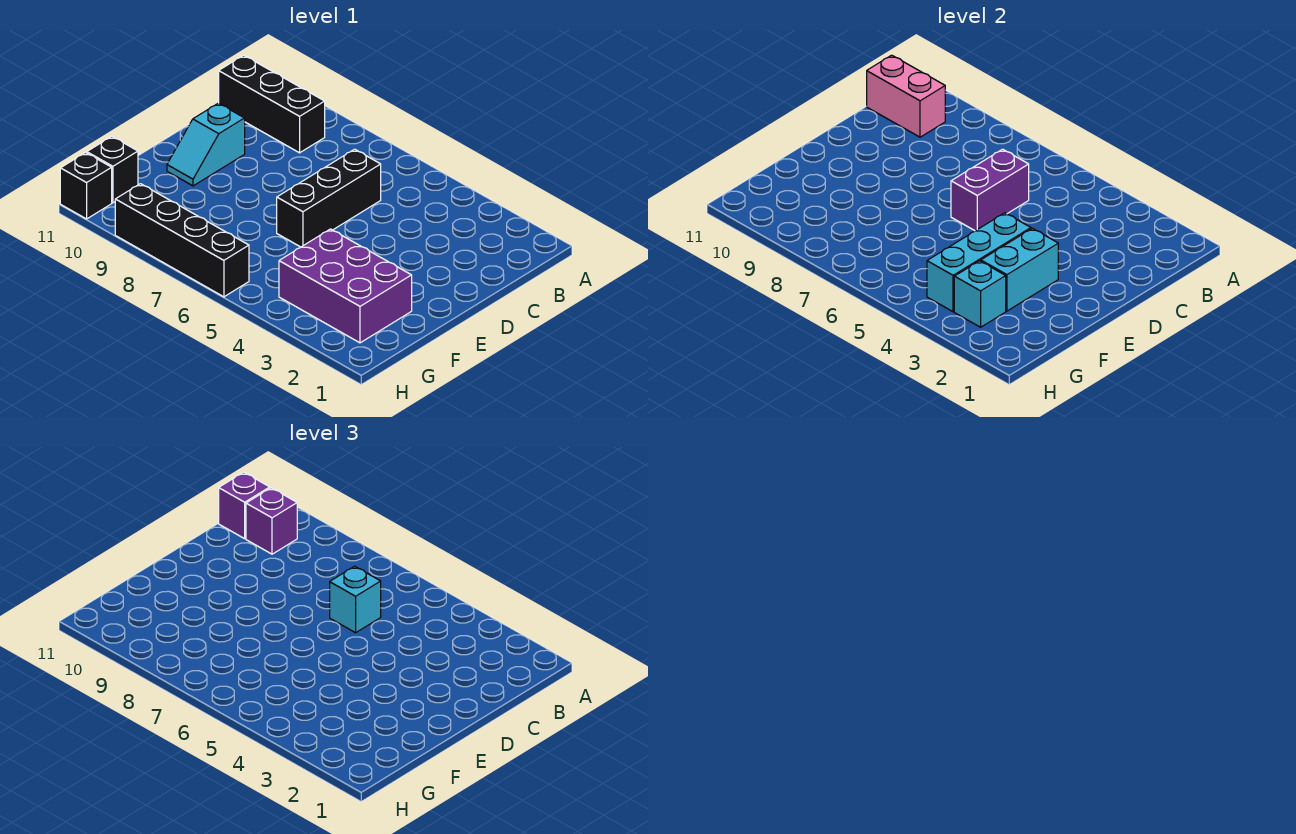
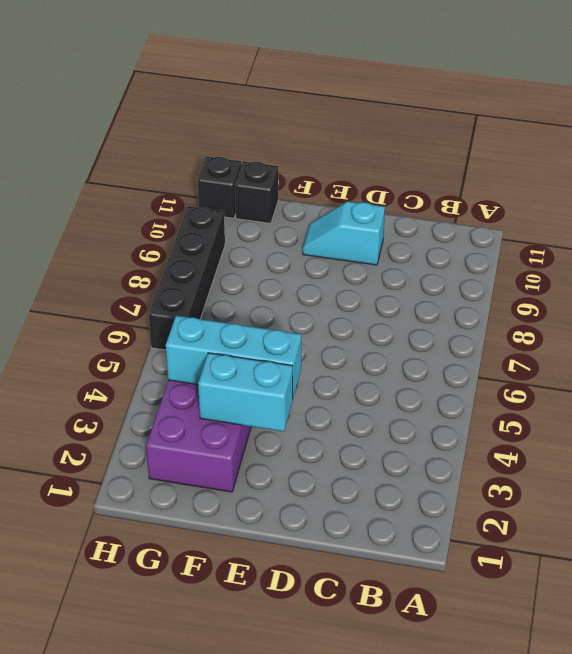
none -> black brick B9:B11 level 1
none -> black brick C6:E6 level 1
none -> pink brick B10:B11 level 2

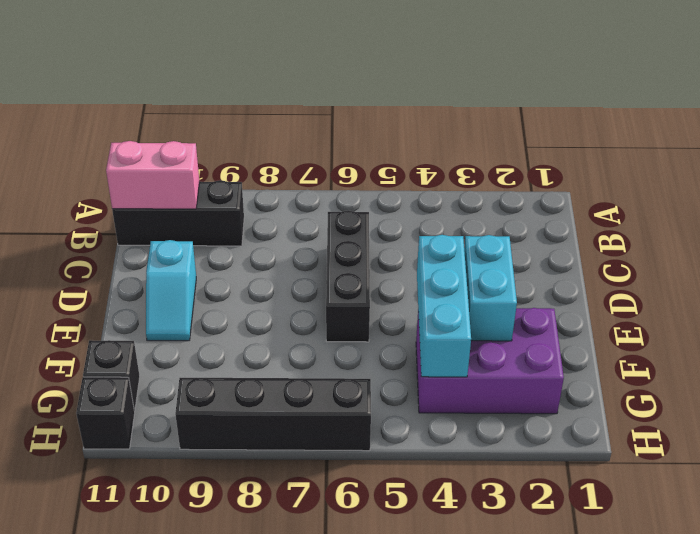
none -> purple brick C6:D6 level 2
none -> cyan brick G3 level 2
none -> purple brick B10 level 3

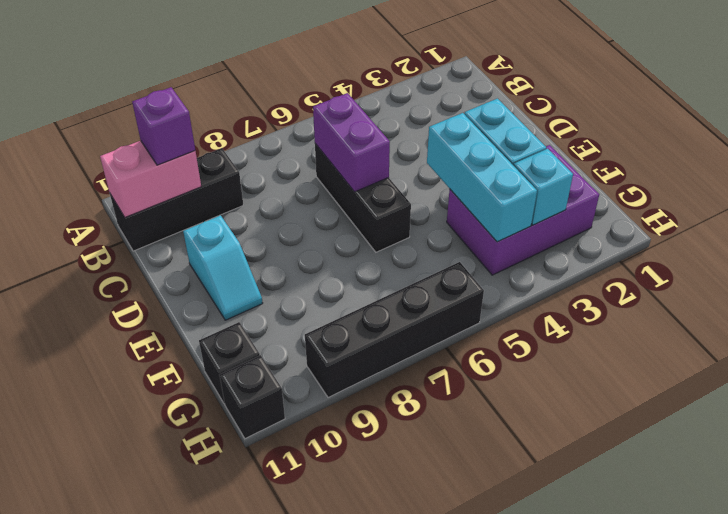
none -> purple brick B11 level 3
none -> cyan brick C6 level 3

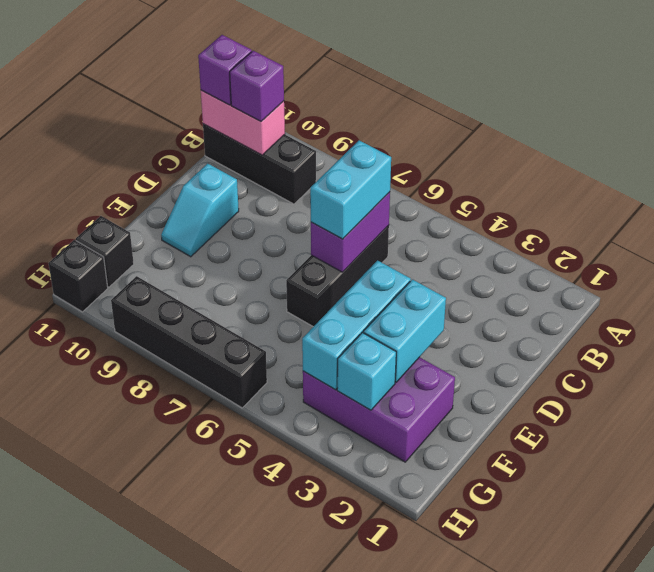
cyan brick C6:D6 level 3 -> cyan brick C6 level 3

